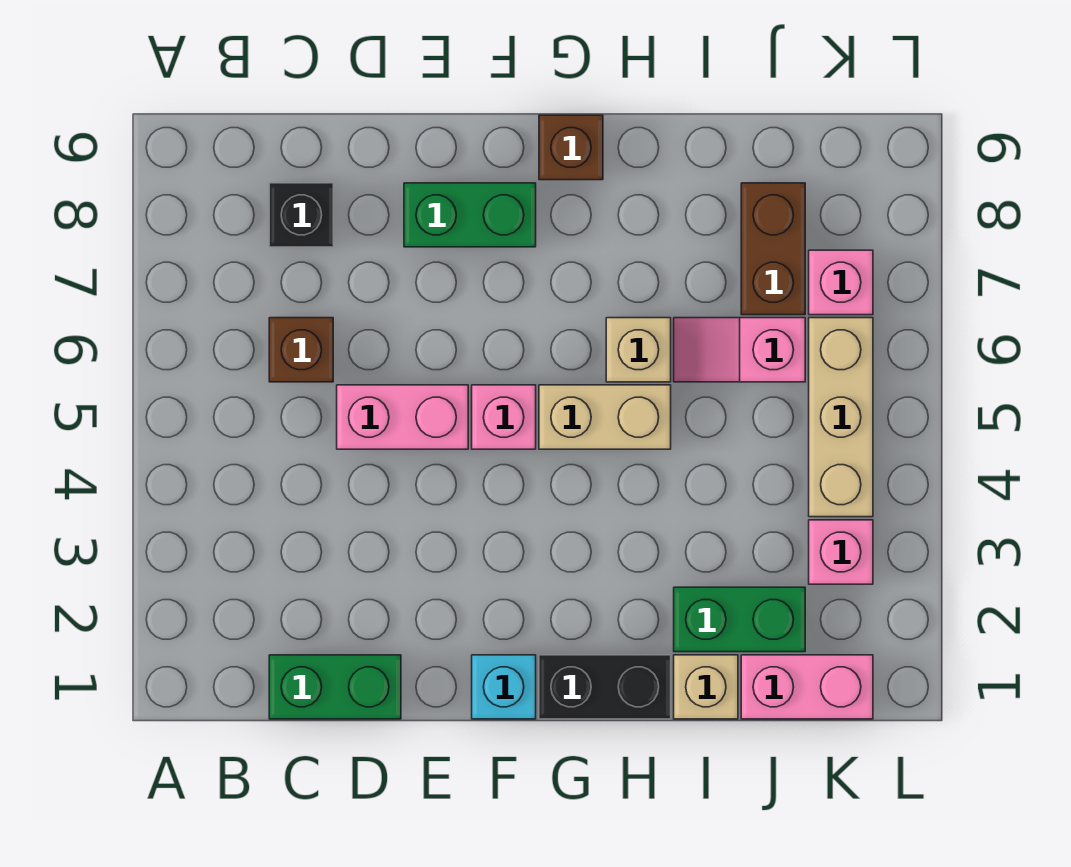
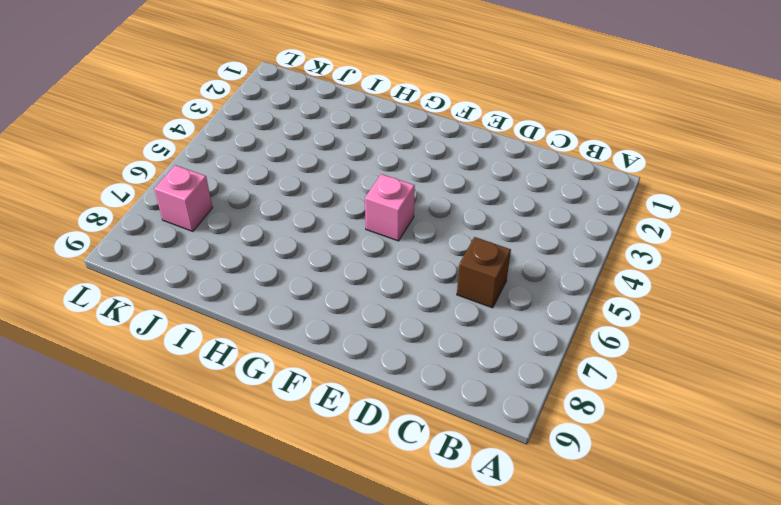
none -> green brick C1:D1 level 1
none -> black brick C8 level 1
none -> pink brick D5:E5 level 1

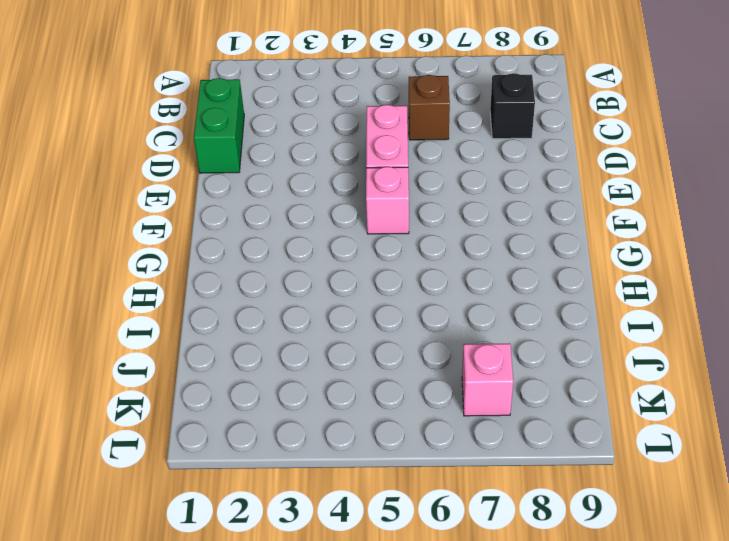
none -> green brick E8:F8 level 1
none -> cyan brick F1 level 1
none -> black brick G1:H1 level 1

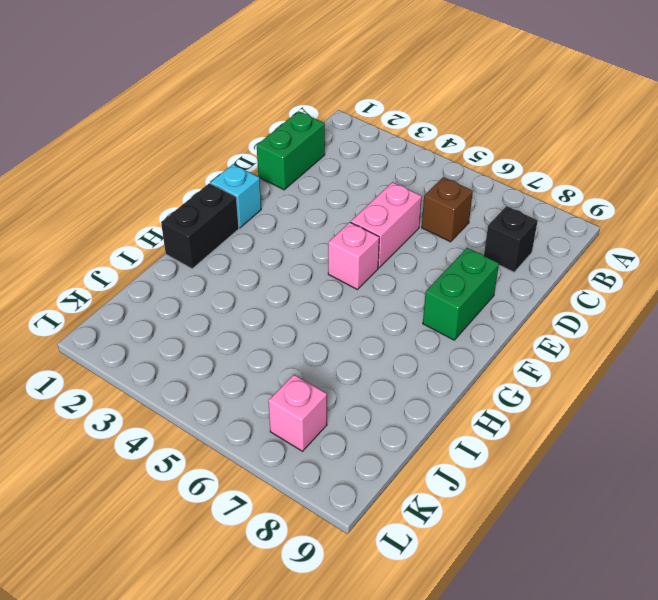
none -> tan brick G5:H5 level 1
none -> brown brick G9 level 1
none -> tan brick H6 level 1

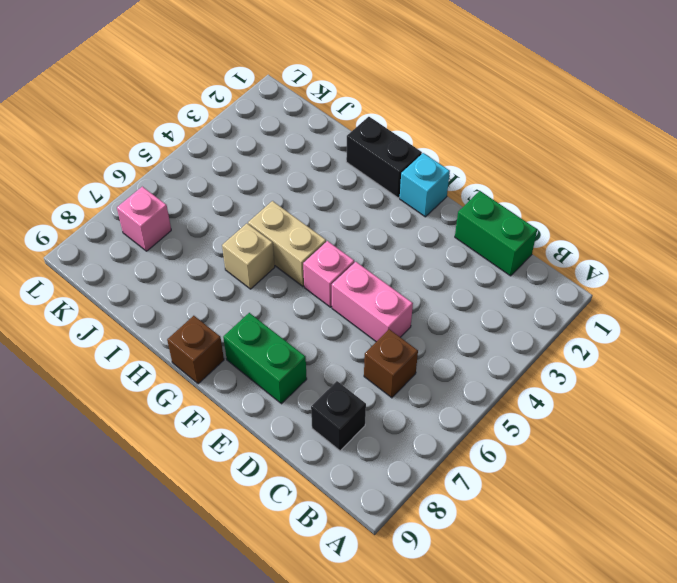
none -> tan brick I1 level 1
none -> green brick I2:J2 level 1
none -> pink slope I6:J6 level 1 top J

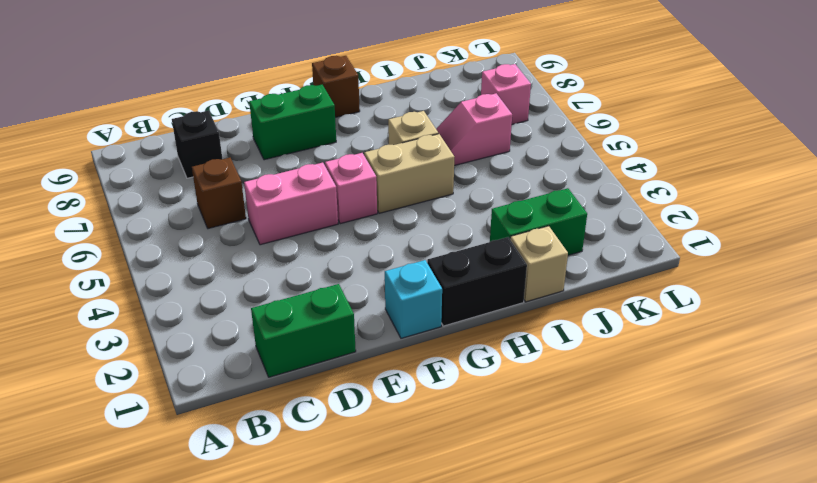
none -> pink brick J1:K1 level 1
none -> brown brick J7:J8 level 1
none -> pink brick K3 level 1

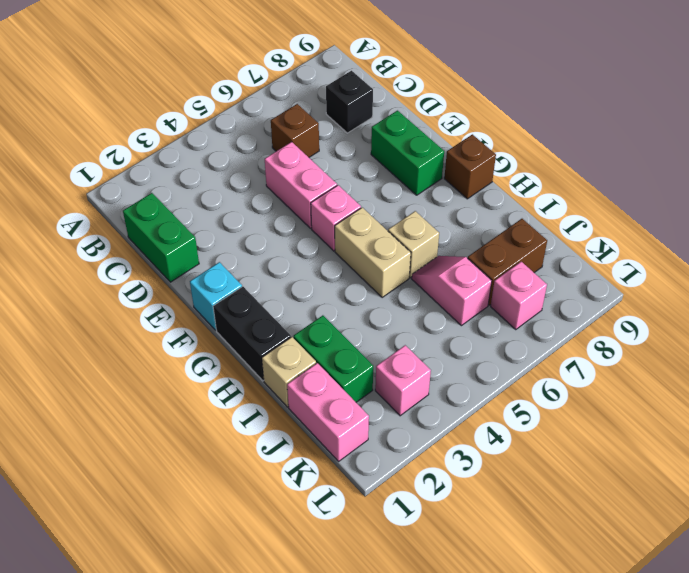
none -> tan brick K4:K6 level 1

